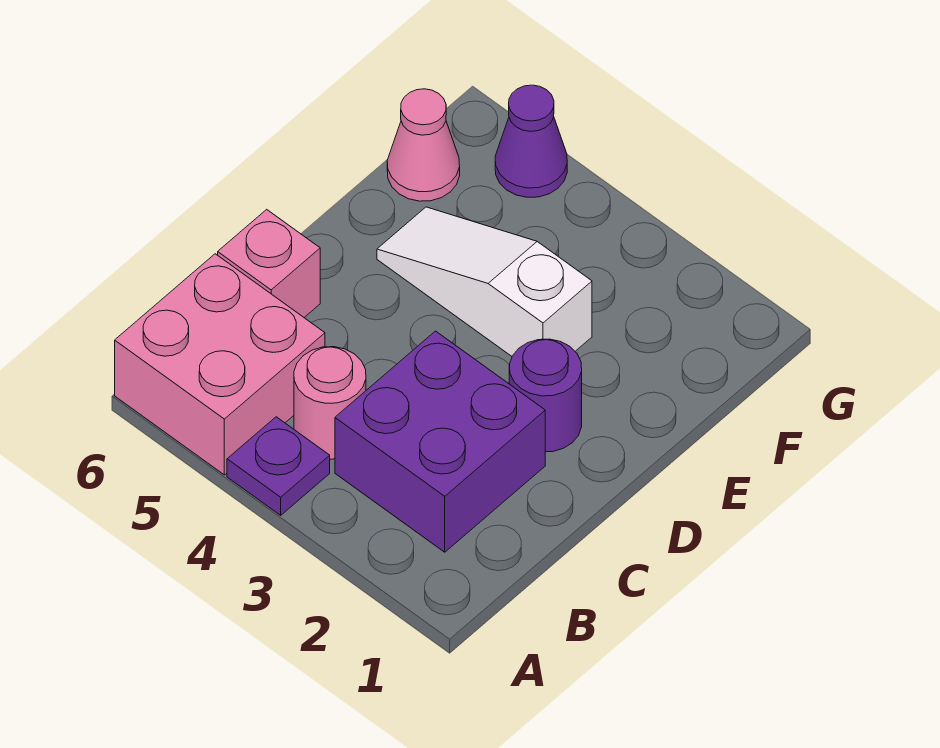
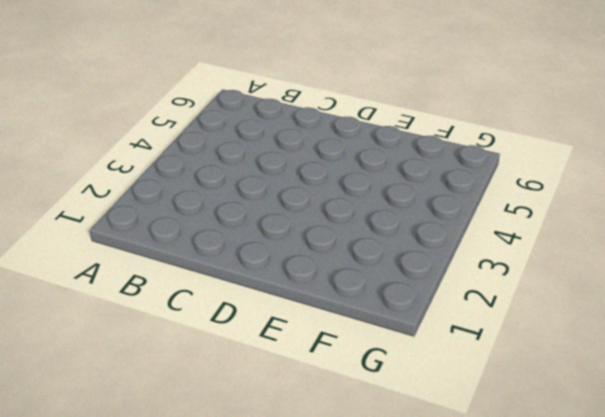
none -> purple plate A4 level 1
none -> pink brick A5:B6 level 1

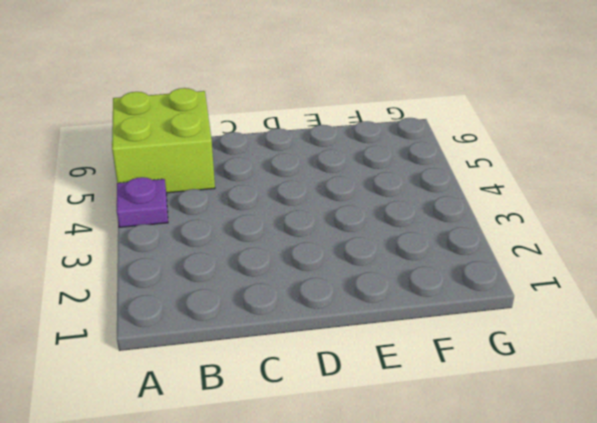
lime brick A5:B6 level 1 -> pink brick A5:B6 level 1
none -> purple brick B2:C3 level 1
none -> pink round brick B4 level 1

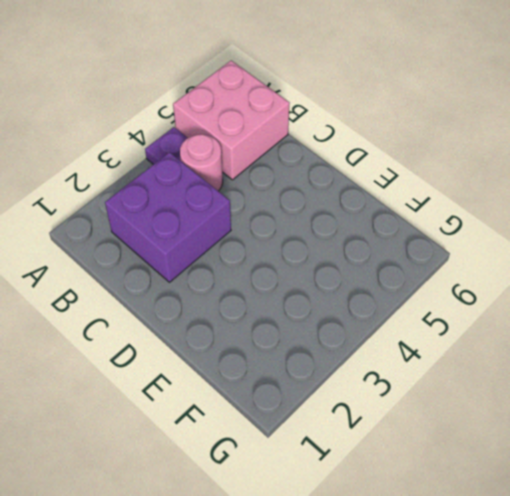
none -> pink brick C6 level 1
none -> purple round brick D2 level 1

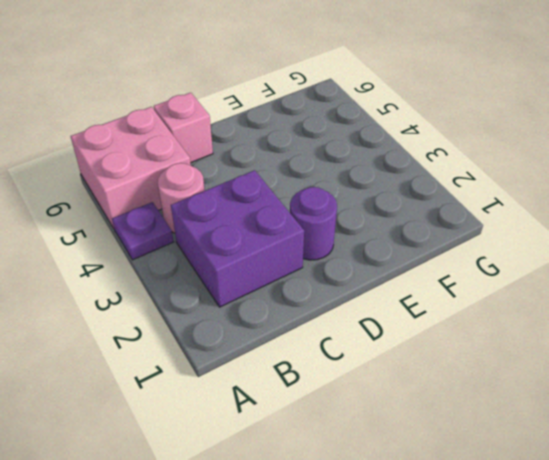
none -> white slope E3:E5 level 1 top 3
none -> pink cone F6 level 1

